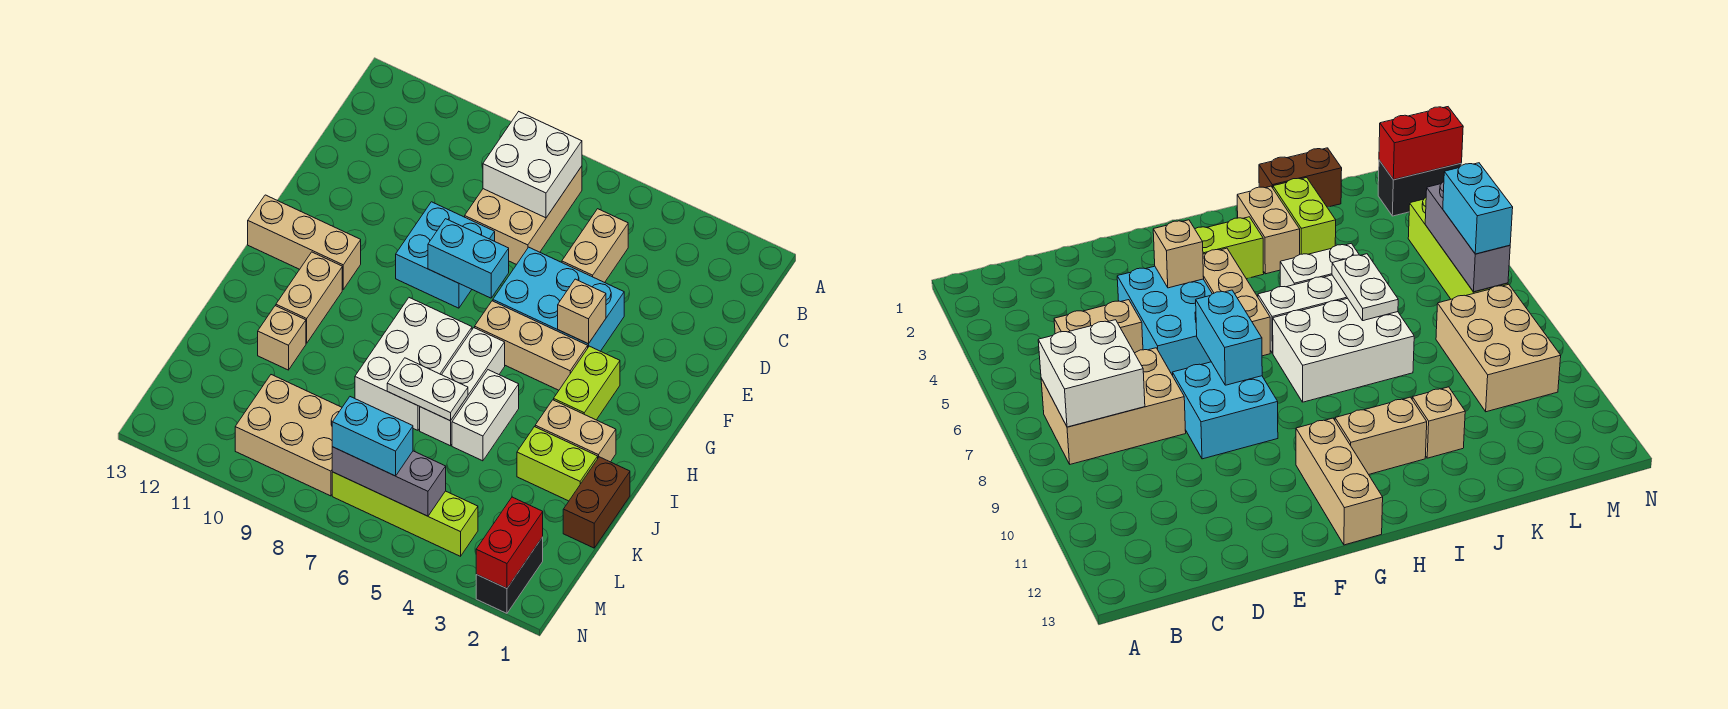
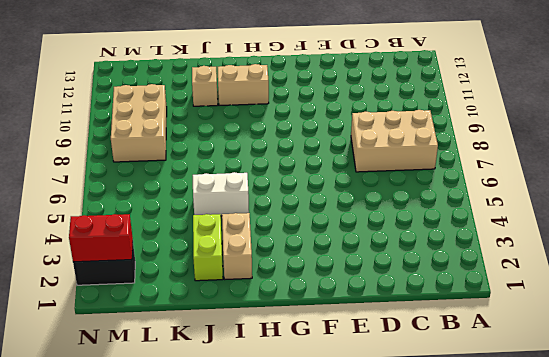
none -> tan brick C5:D5 level 1
none -> cyan brick E4:F6 level 1
none -> cyan brick E8:F9 level 1

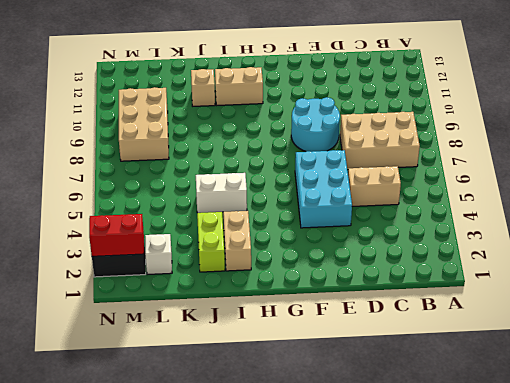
cyan round brick E8:F9 level 1 -> cyan brick E8:F9 level 1
white brick L2 level 1 -> none
none -> lime brick G3:H3 level 1
none -> tan brick G4:G6 level 1
none -> tan brick G11:G13 level 1

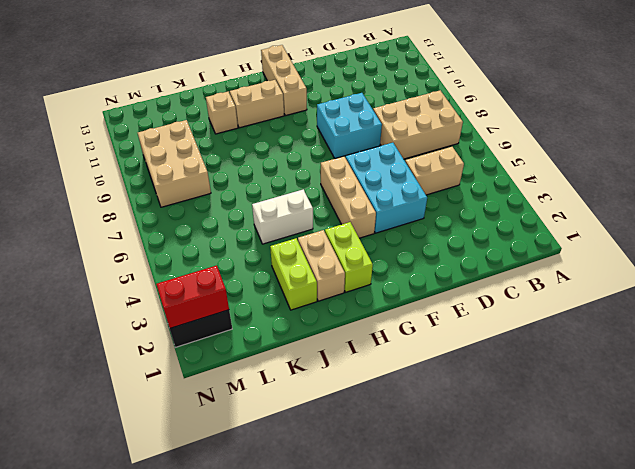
lime brick H2:H3 level 1 -> lime brick G3:H3 level 1
none -> white brick H6:J6 level 1
none -> white brick H7:J8 level 1
none -> brown brick J1:K1 level 1

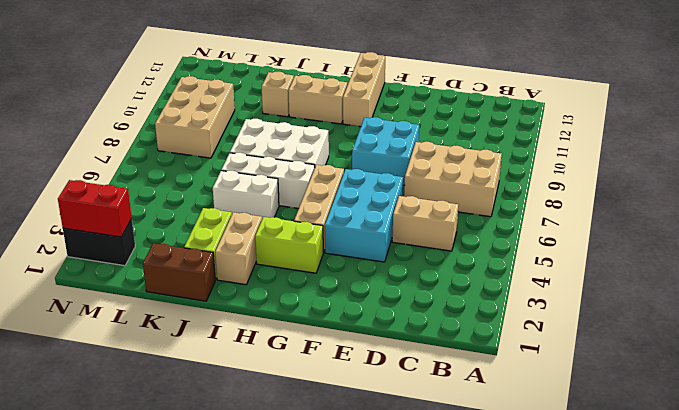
none -> lime brick M4:M7 level 1
none -> white brick B7:C8 level 2
none -> tan brick F4 level 2

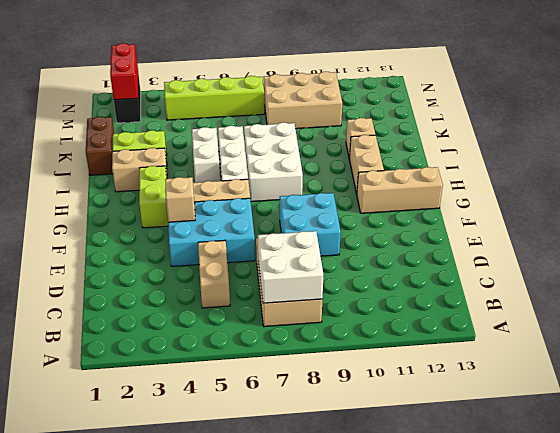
none -> cyan brick F7:F8 level 2
none -> white plate J6:J7 level 2
none -> grey brick M5:M7 level 2

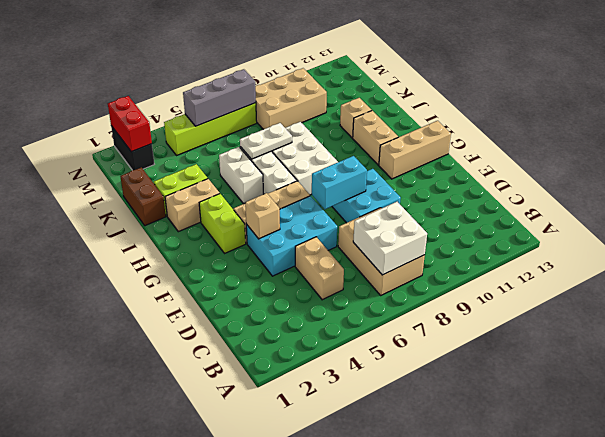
none -> cyan brick M6:M7 level 3

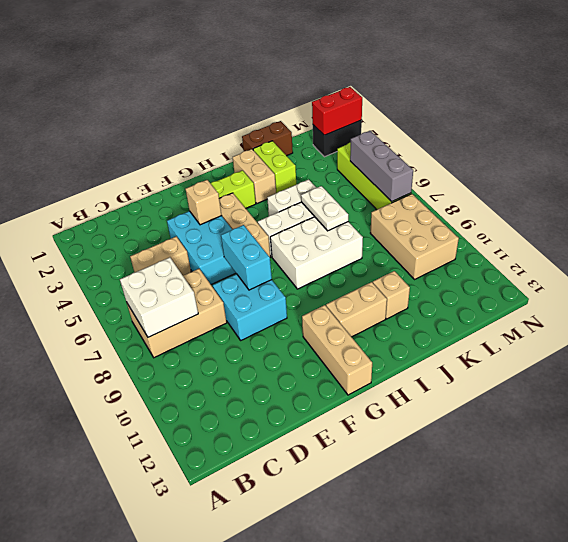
none -> cyan brick M6:M7 level 3

